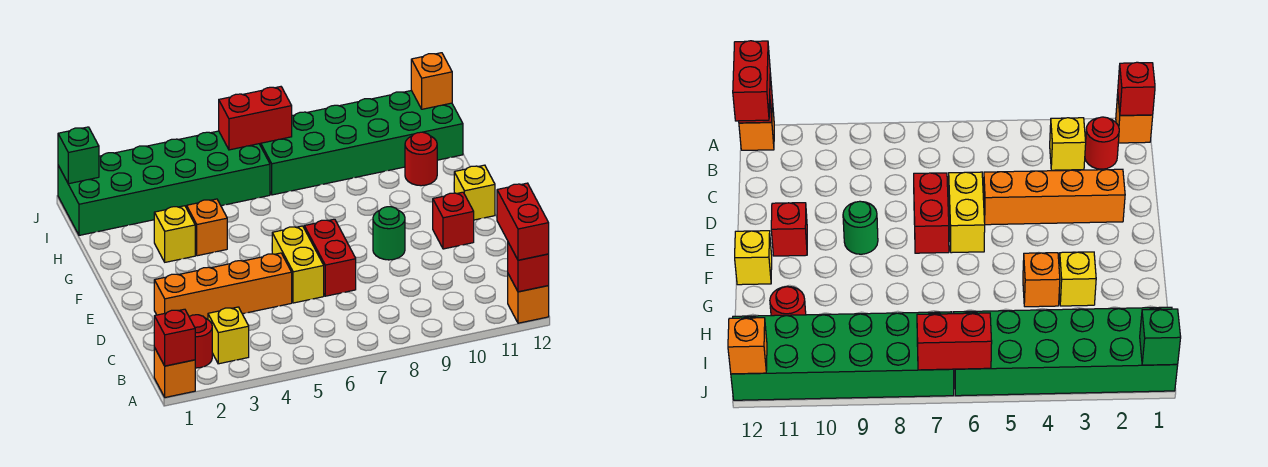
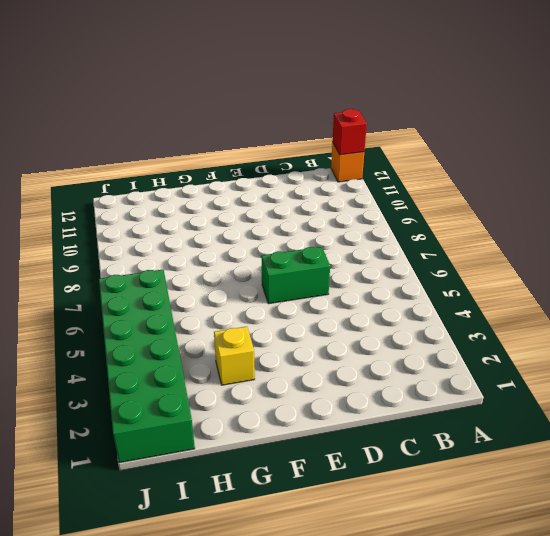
green brick D6:E6 level 1 -> yellow brick D6:E6 level 1
none -> orange brick A1 level 1
none -> red round brick B2 level 1
none -> yellow brick B3 level 1

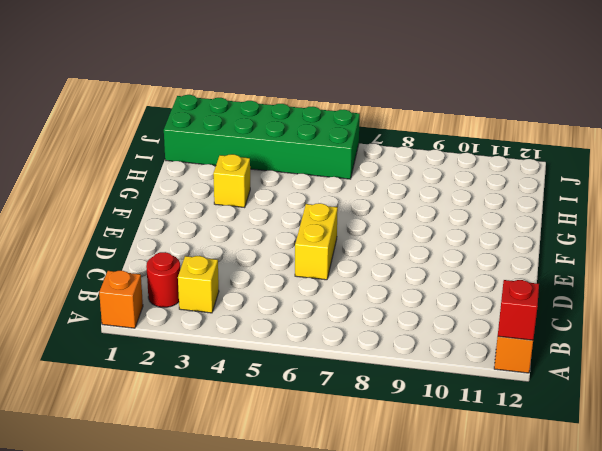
none -> orange brick D2:D5 level 1
none -> red brick D7:E7 level 1
none -> green round brick E9 level 1

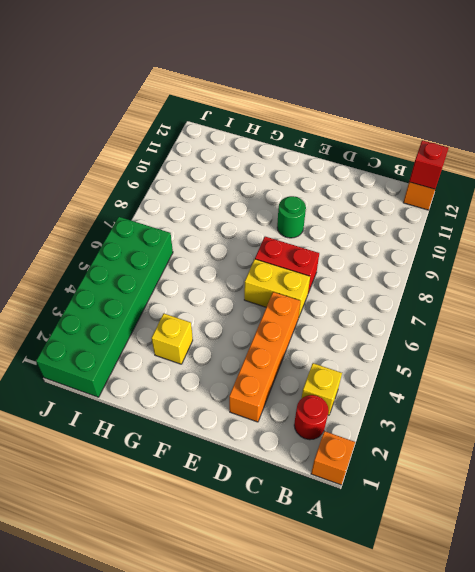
none -> red brick E11 level 1
none -> yellow brick F12 level 1
none -> orange brick G4 level 1

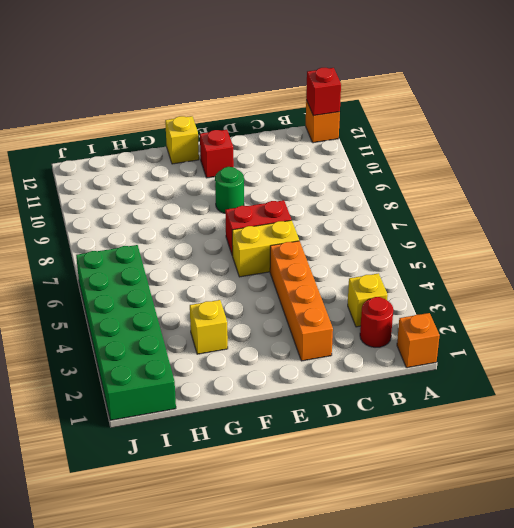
none -> orange brick G4 level 1
none -> red round brick H11 level 1
none -> green brick I7:J12 level 1

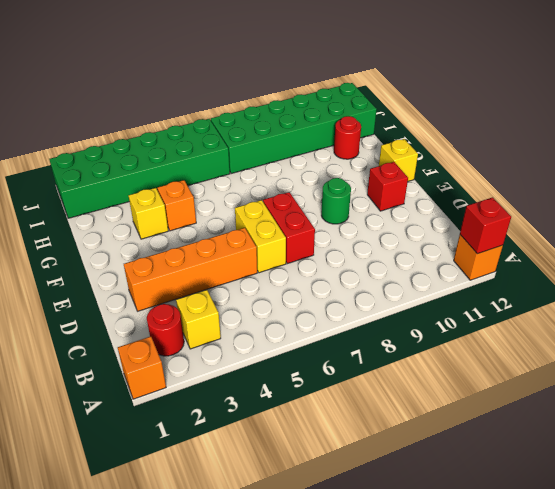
none -> red brick A1 level 2
none -> green brick J1 level 2
none -> red brick J6:J7 level 2

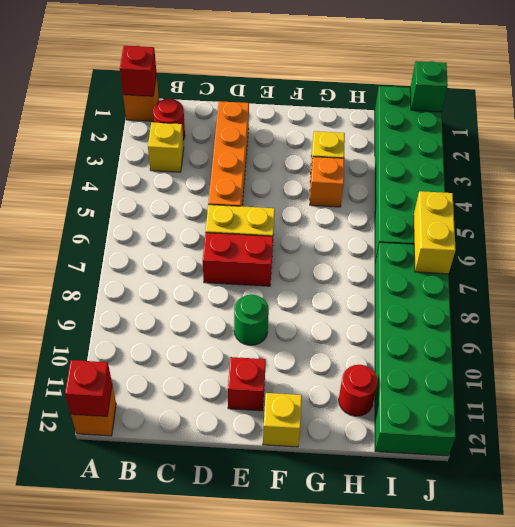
yellow brick J6:J7 level 2 -> red brick J6:J7 level 2
none -> orange brick J12 level 2
none -> red brick A12:B12 level 3

